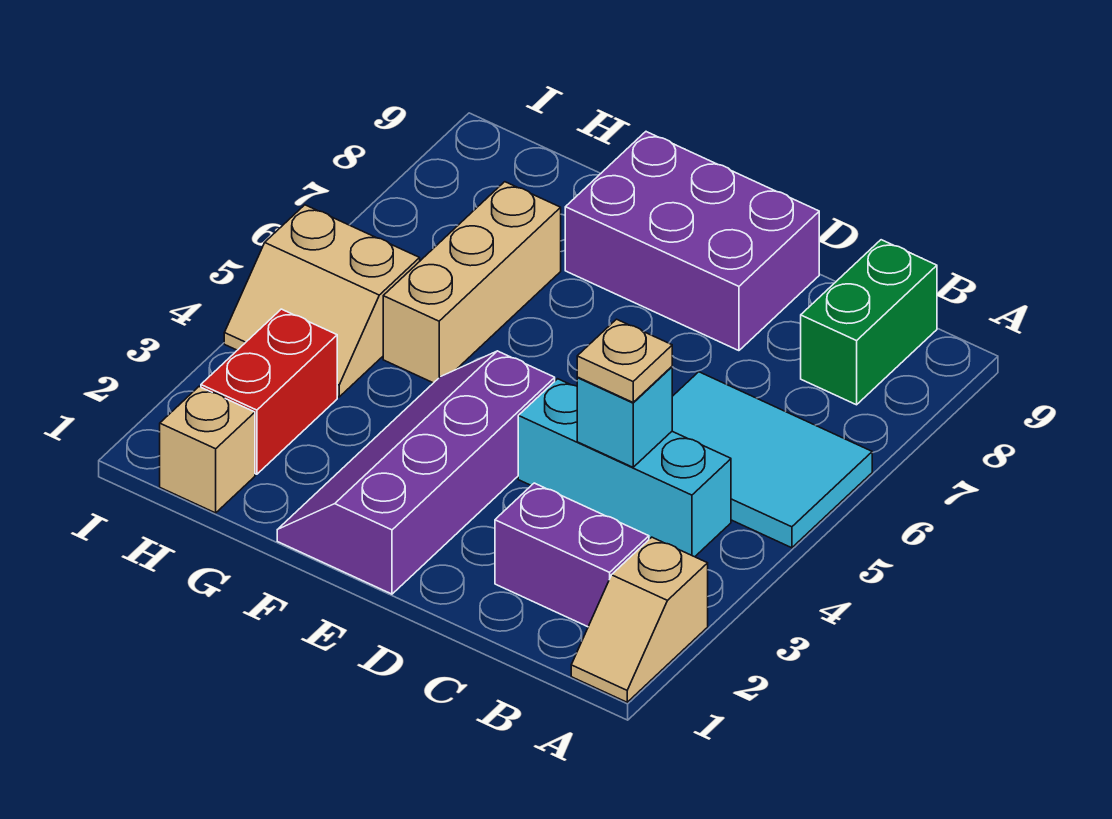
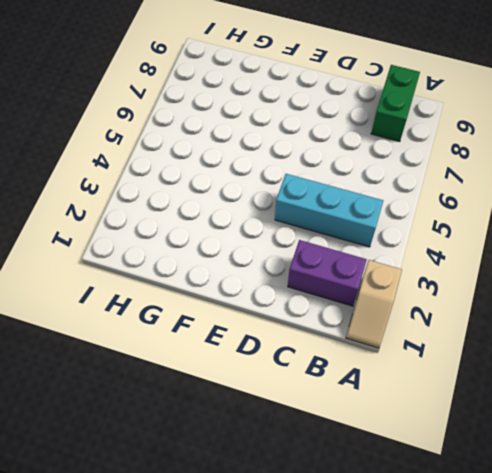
none -> cyan tile A5:C6 level 1
none -> purple brick D8:F9 level 1
none -> purple slope E1:F4 level 1 top E

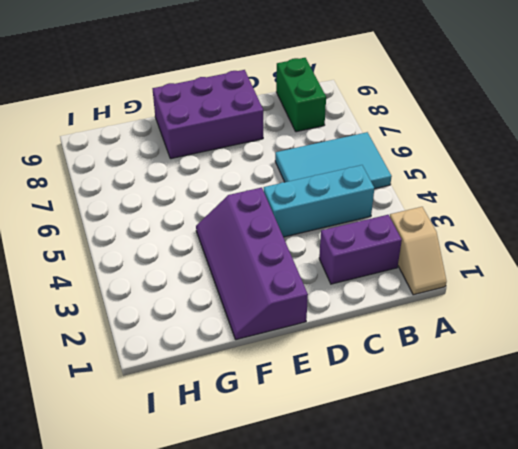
none -> tan brick G5:G7 level 1
none -> tan brick H1 level 1
none -> red brick H2:H3 level 1

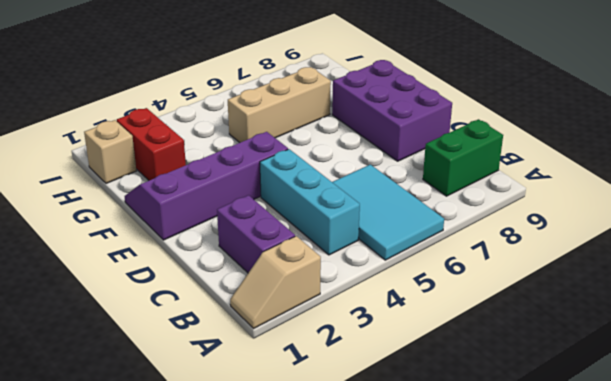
red brick G2:H2 level 1 -> red brick H2:H3 level 1
none -> tan slope H4:I5 level 1 top 5
none -> cyan brick C4 level 2
none -> tan plate C4 level 3

